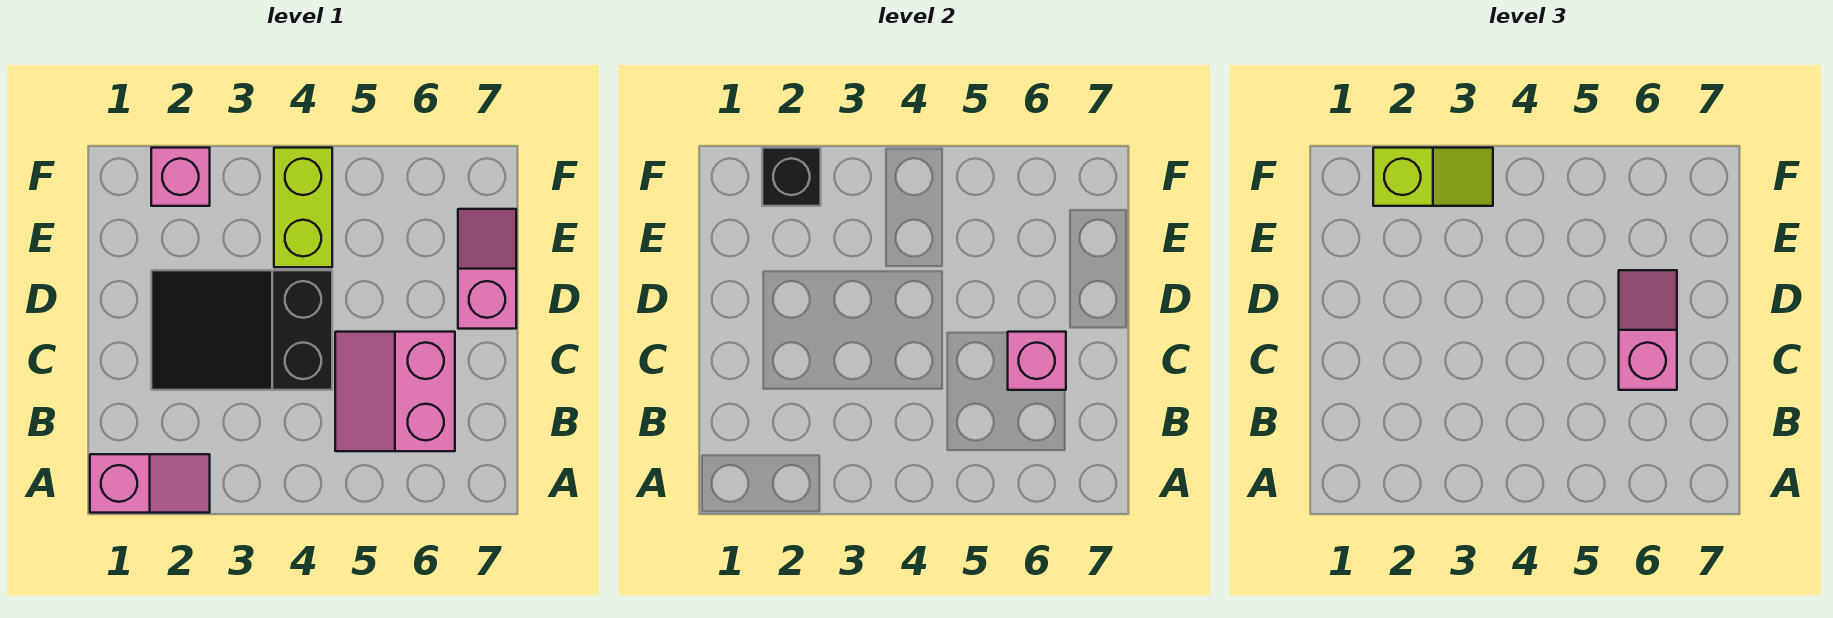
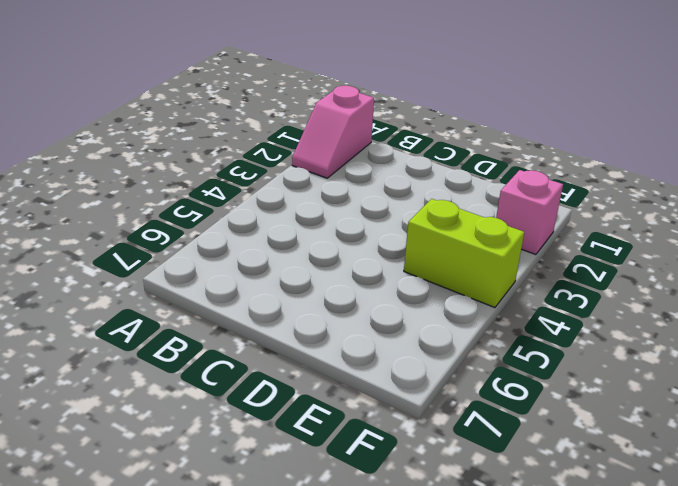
none -> pink slope B5:C6 level 1 top 6
none -> black slope C2:D4 level 1 top 4

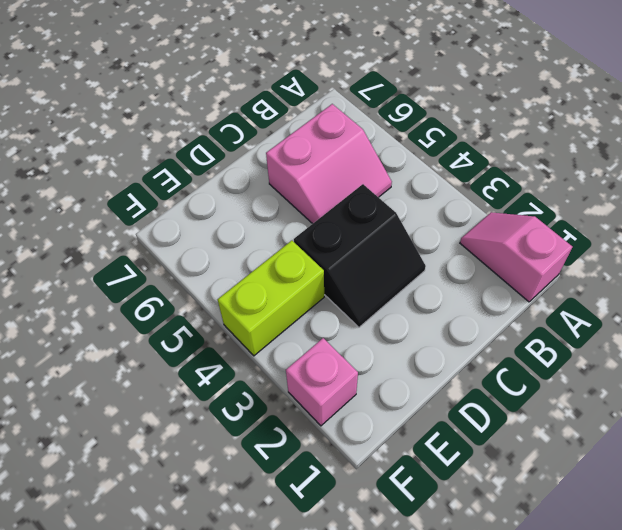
black slope C3:D4 level 1 top 4 -> black slope C2:D4 level 1 top 4
none -> pink slope D7:E7 level 1 top D
none -> pink brick C6 level 2

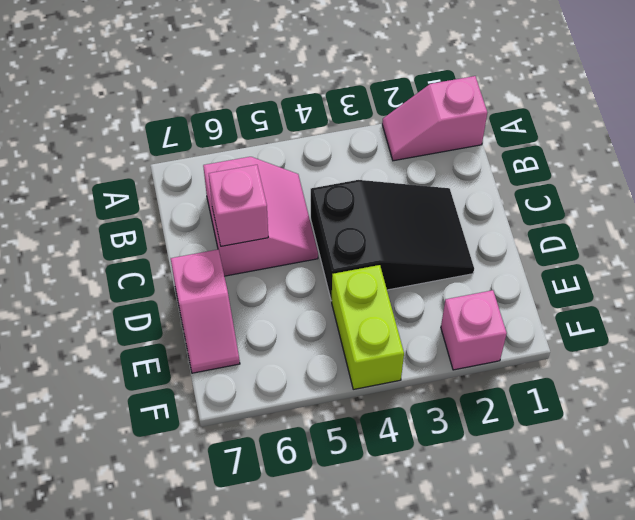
none -> black brick F2 level 2
none -> pink slope C6:D6 level 3 top C

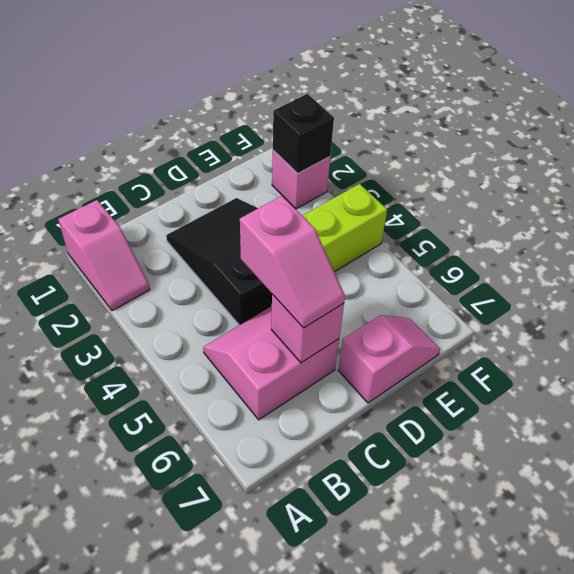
pink slope C5:C6 level 3 top 5 -> pink slope C6:D6 level 3 top C
none -> lime slope F2:F3 level 3 top 2

